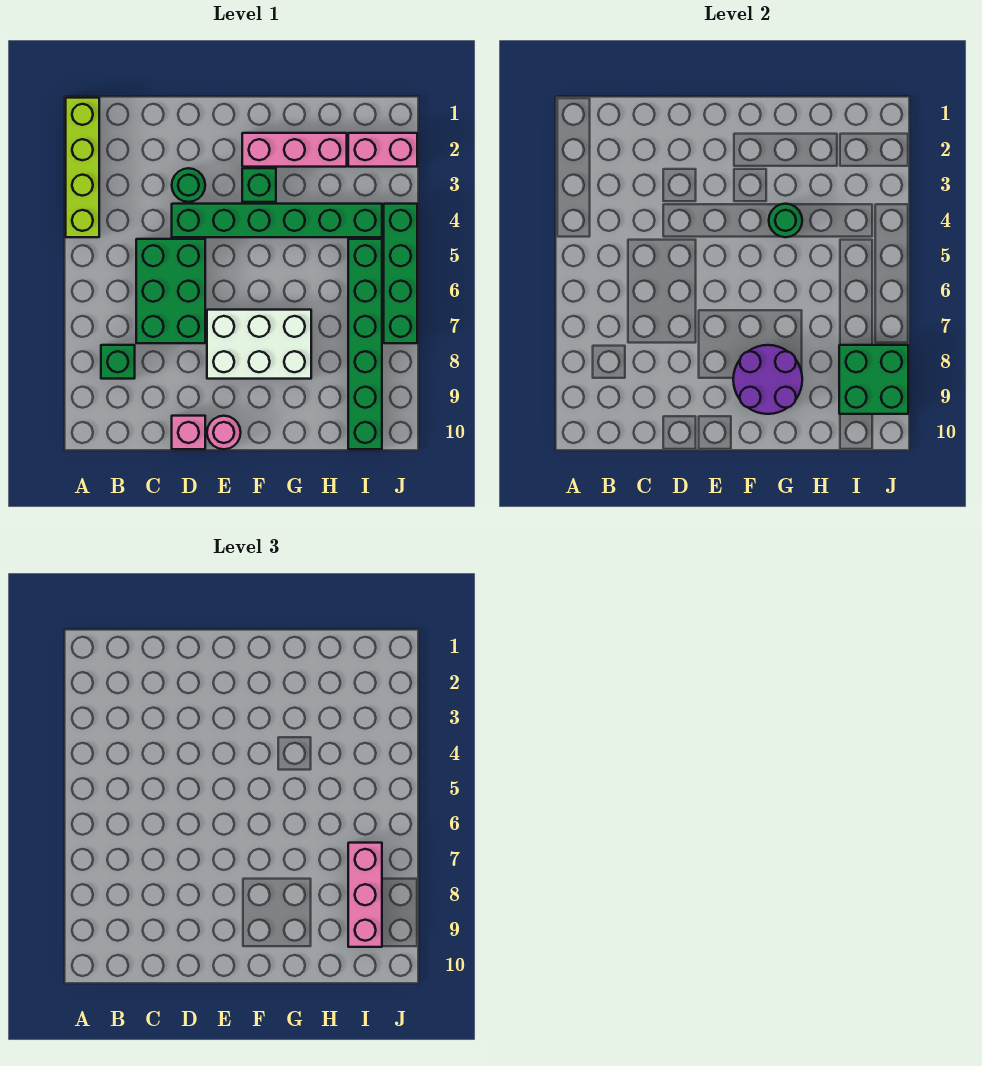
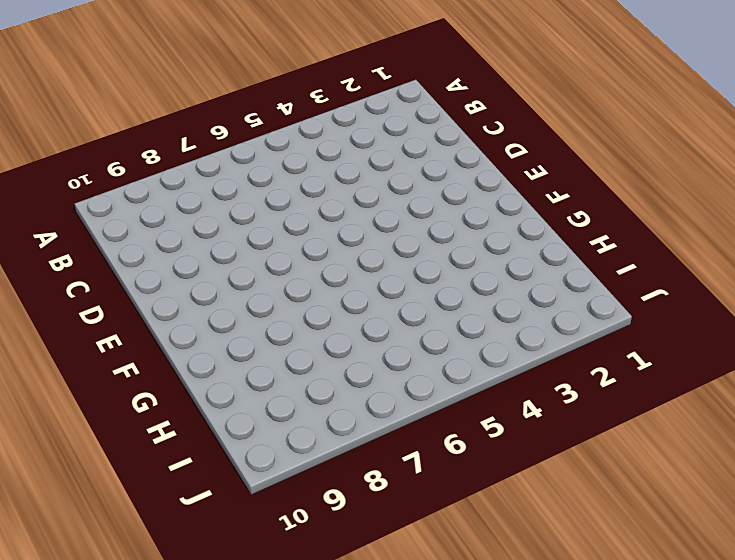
none -> lime brick A1:A4 level 1
none -> green brick B8 level 1
none -> green brick C5:D7 level 1

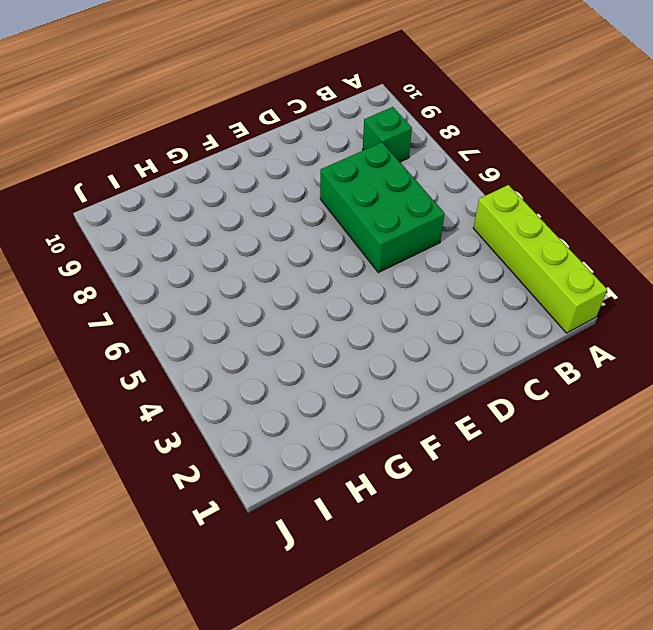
none -> green round brick D3 level 1
none -> green brick D4:I4 level 1
none -> pink brick D10 level 1

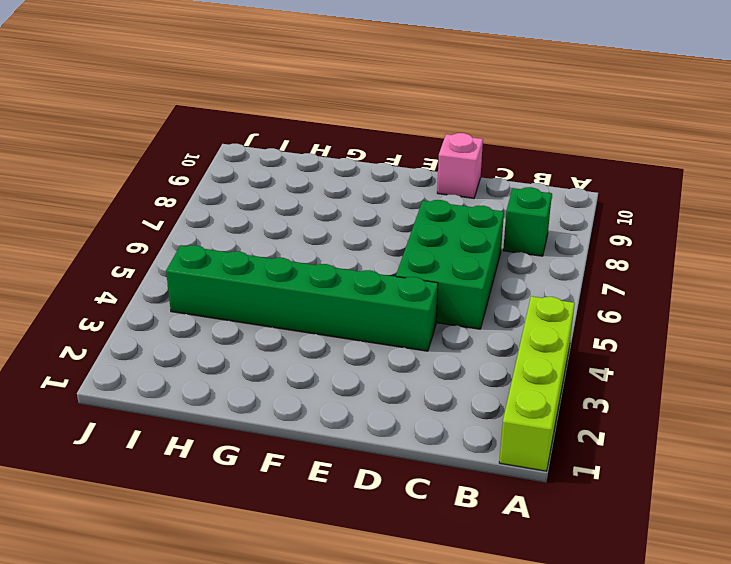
none -> green round brick D3 level 1
none -> white brick E7:G8 level 1
none -> pink round brick E10 level 1

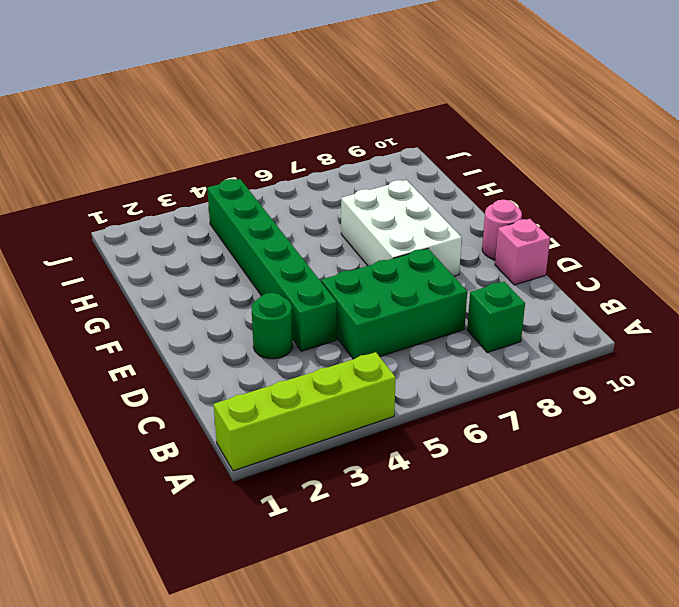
none -> pink brick F2:H2 level 1
none -> green brick F3 level 1
none -> pink brick I2:J2 level 1

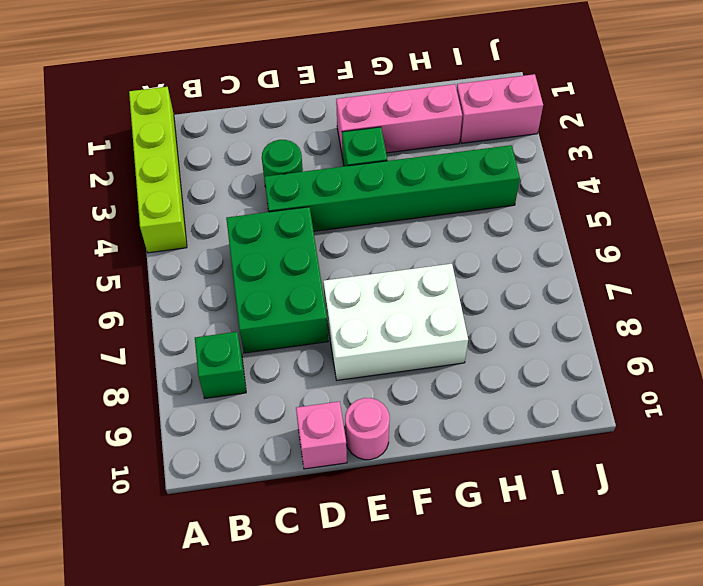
none -> green brick I5:I10 level 1
none -> green brick J4:J7 level 1
none -> purple round brick F8:G9 level 2

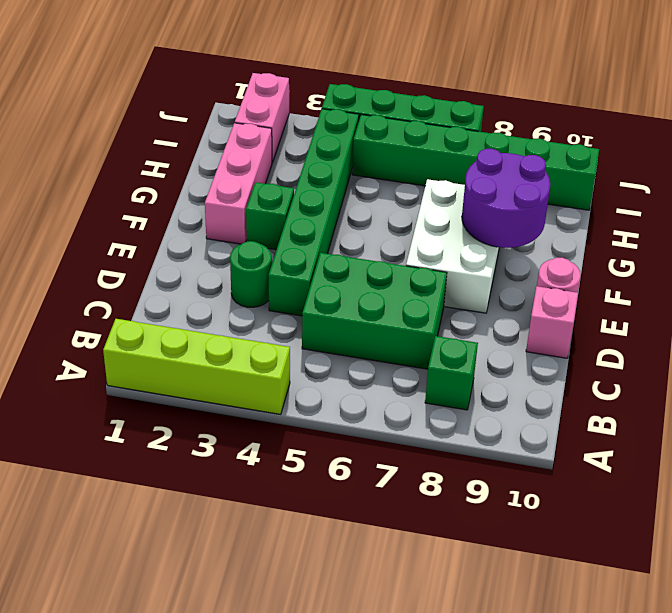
none -> green round brick G4 level 2
none -> green brick I8:J9 level 2
none -> pink brick I7:I9 level 3

